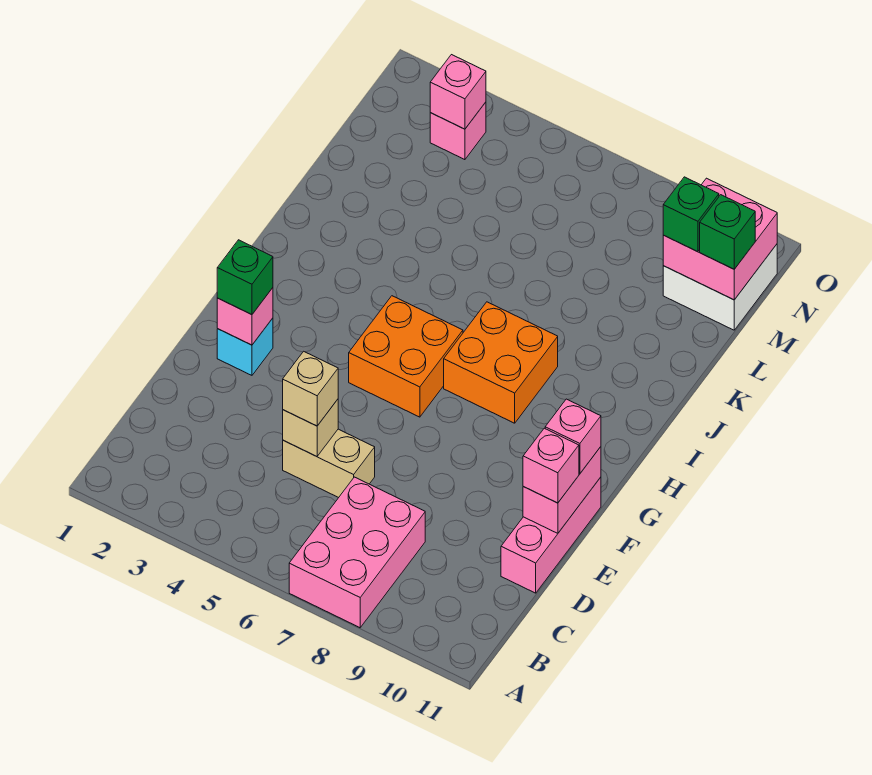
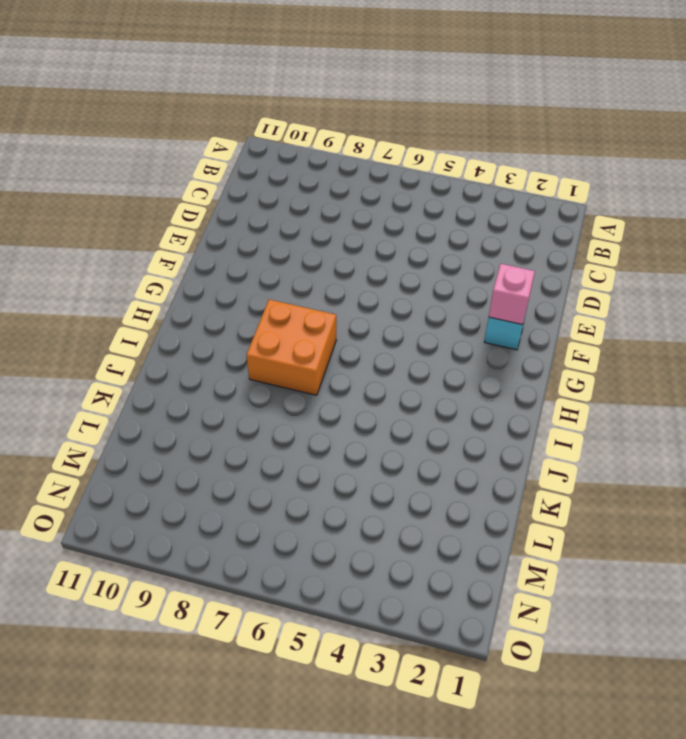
none -> pink brick A7:C8 level 1
none -> tan brick D5:D6 level 1
none -> pink brick D11:F11 level 1

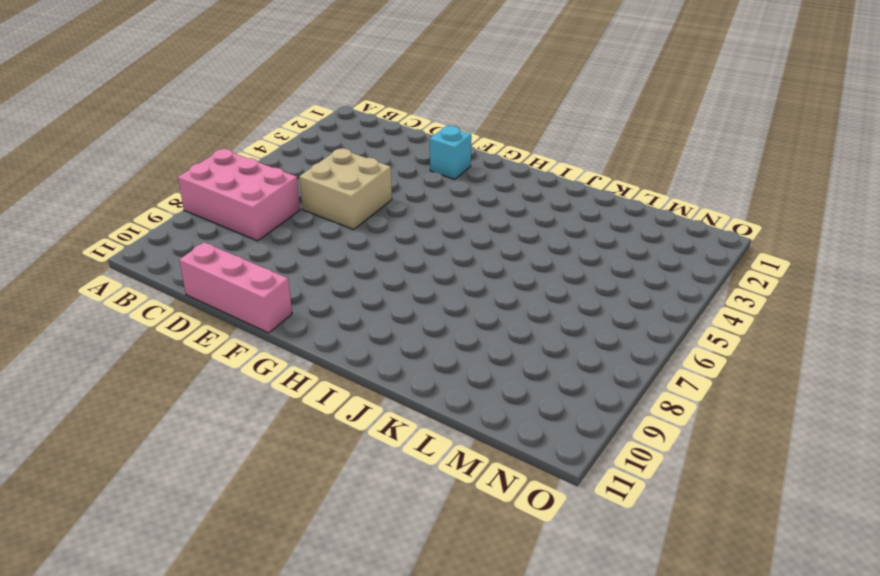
tan brick D5:E6 level 1 -> tan brick D5:D6 level 1
none -> orange brick G5:H6 level 1
none -> orange brick H7:I8 level 1
none -> white brick M10:N11 level 1

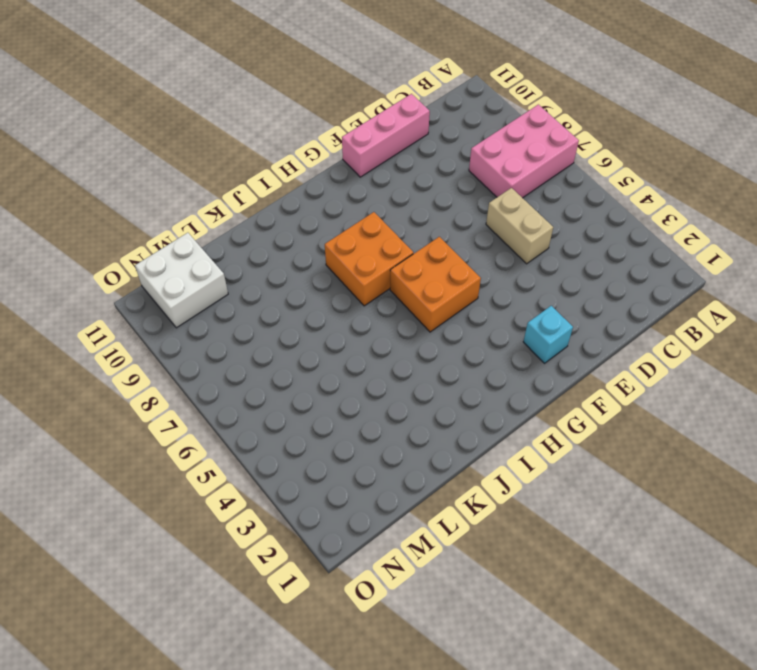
none -> pink brick N3 level 1
none -> tan brick D5 level 2
none -> pink brick E11:F11 level 2

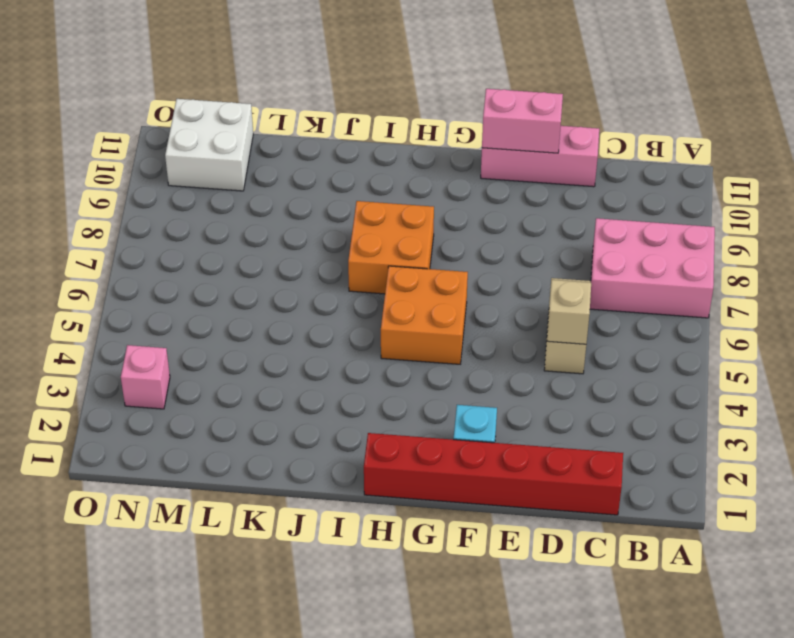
red brick C1:H1 level 1 -> none
none -> pink brick F2 level 2
none -> pink brick M10:N11 level 2
none -> pink brick N3 level 2

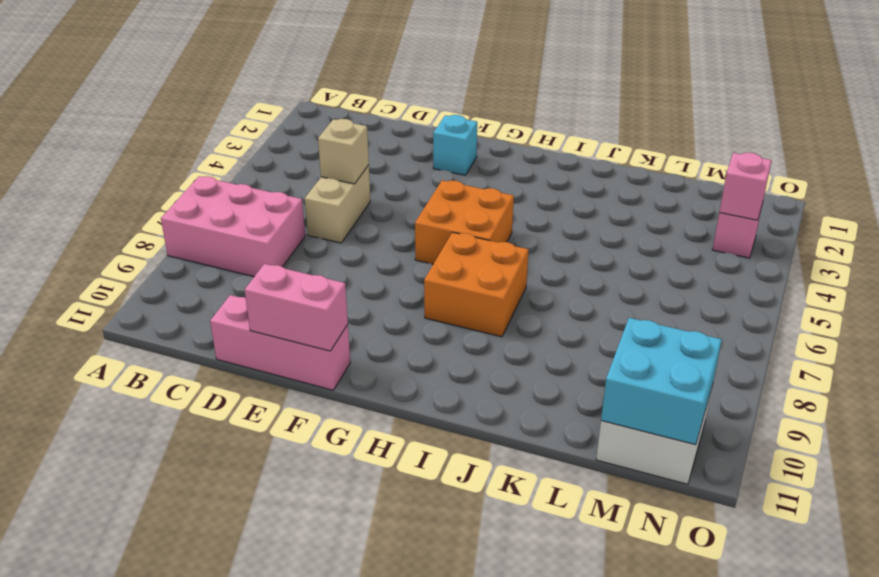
cyan brick M10:N11 level 2 -> pink brick M10:N11 level 2
none -> pink brick F2 level 2
none -> tan brick D5 level 3
none -> pink brick E11 level 3

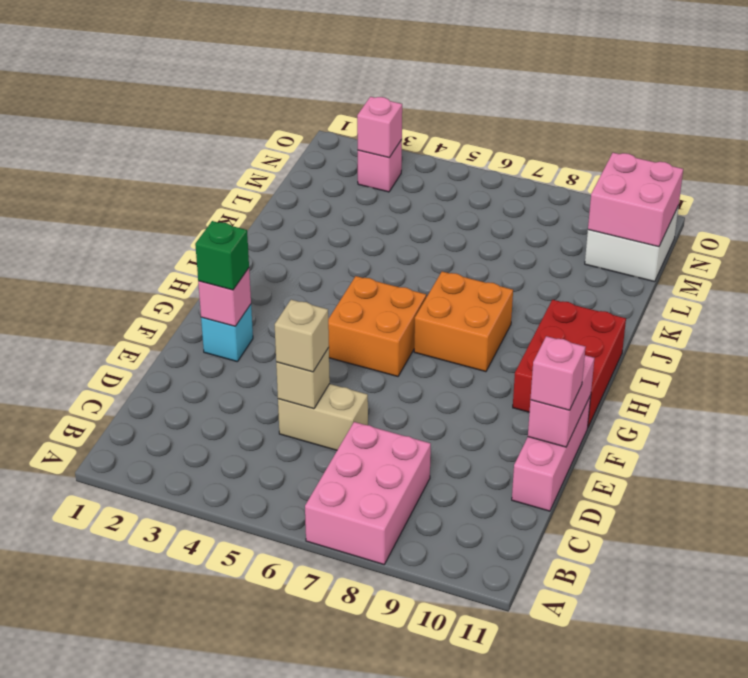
red brick G10:I11 level 1 -> none
none -> pink brick F11 level 3
none -> green brick M10 level 3
none -> green brick M11 level 3

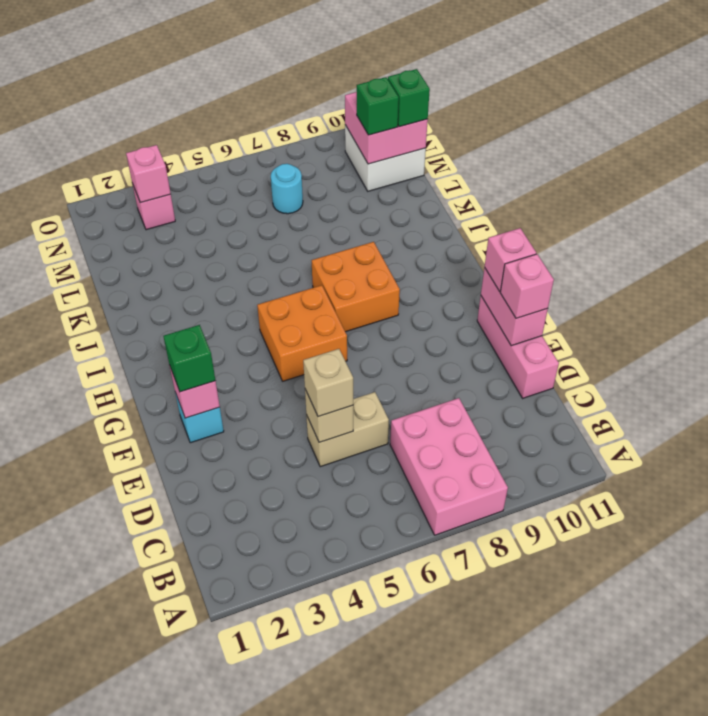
cyan round brick M7 level 1 -> none

